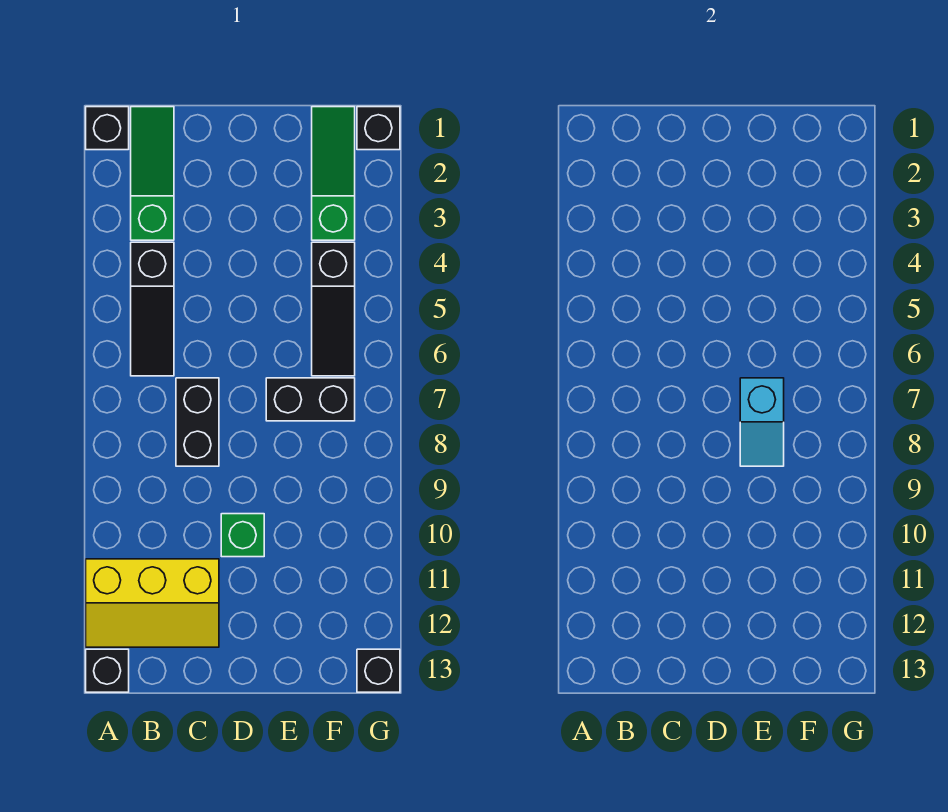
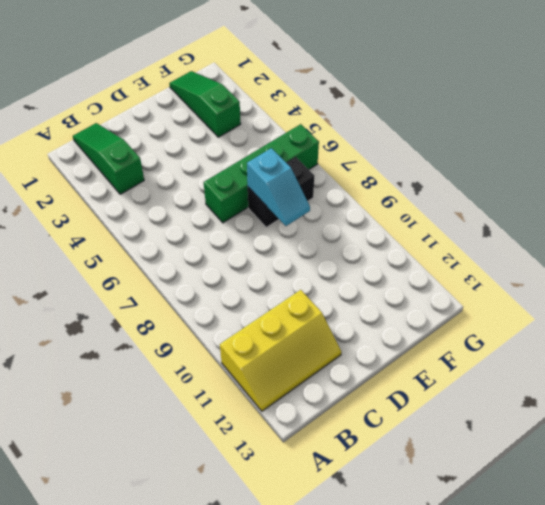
green brick D6:G6 level 1 -> black slope F4:F6 level 1 top 4
none -> black brick A1 level 1
none -> black brick A13 level 1
none -> black slope B4:B6 level 1 top 4

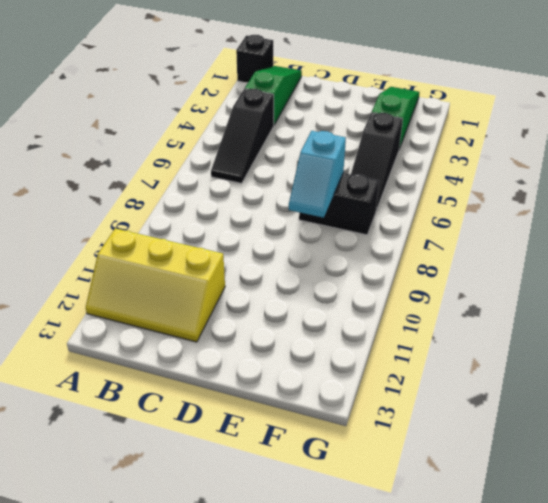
none -> black brick A13 level 1
none -> black brick C7:C8 level 1
none -> green brick D10 level 1

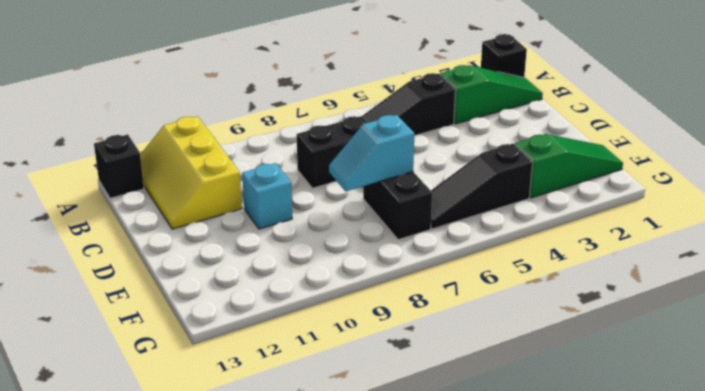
cyan brick D10 level 1 -> green brick D10 level 1
none -> black brick G1 level 1
none -> black brick G13 level 1

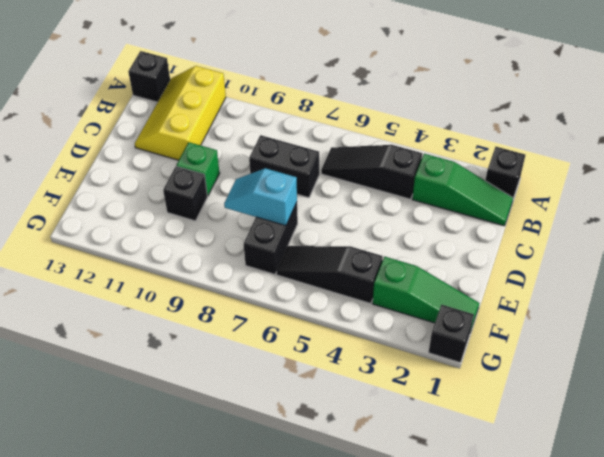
black brick E10 level 1 -> black brick G13 level 1

